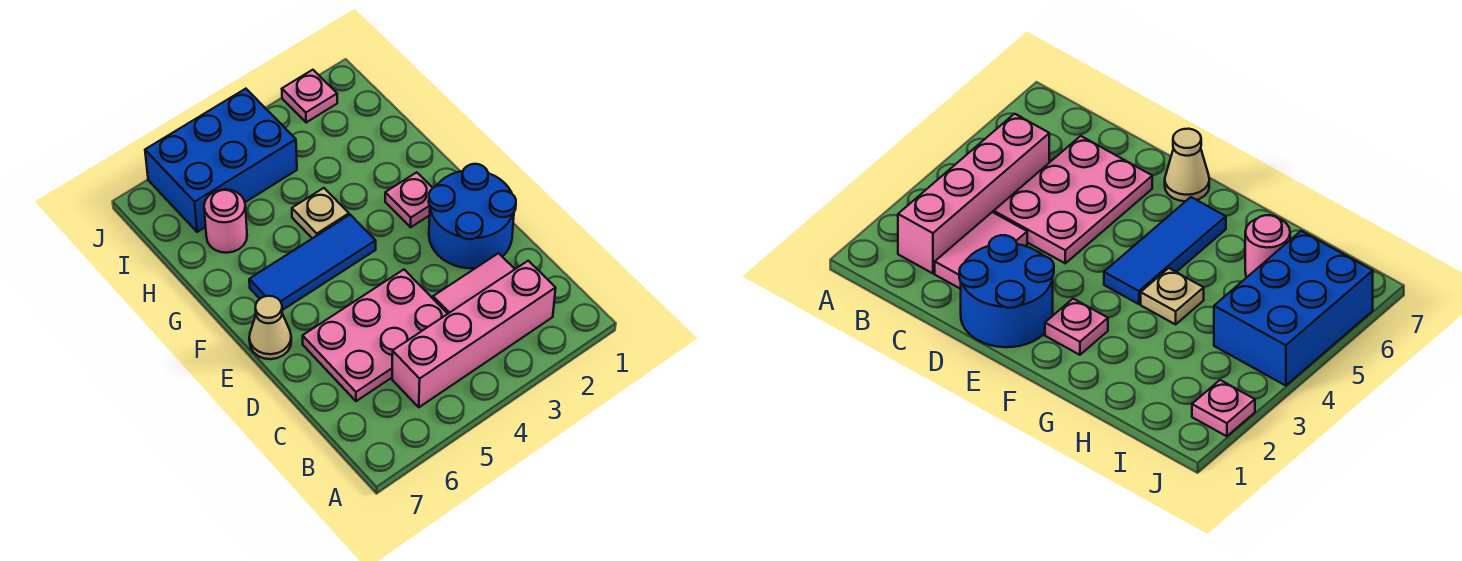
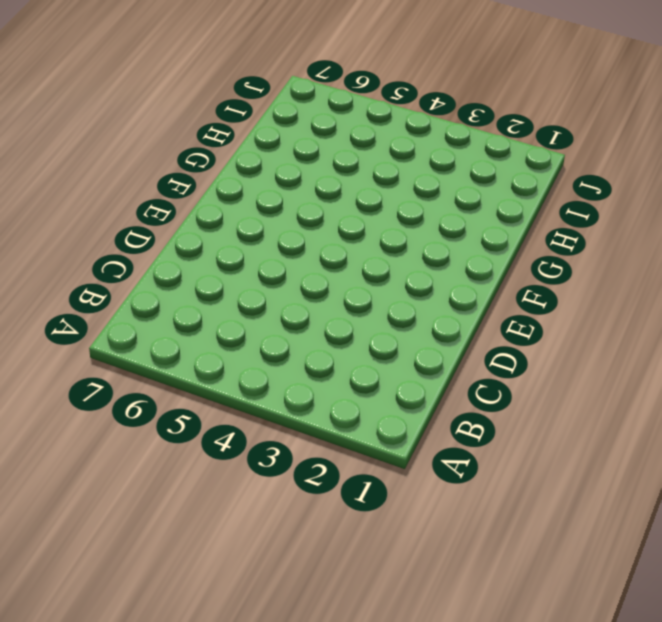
none -> pink brick B2:B5 level 1
none -> pink tile C2:C3 level 1

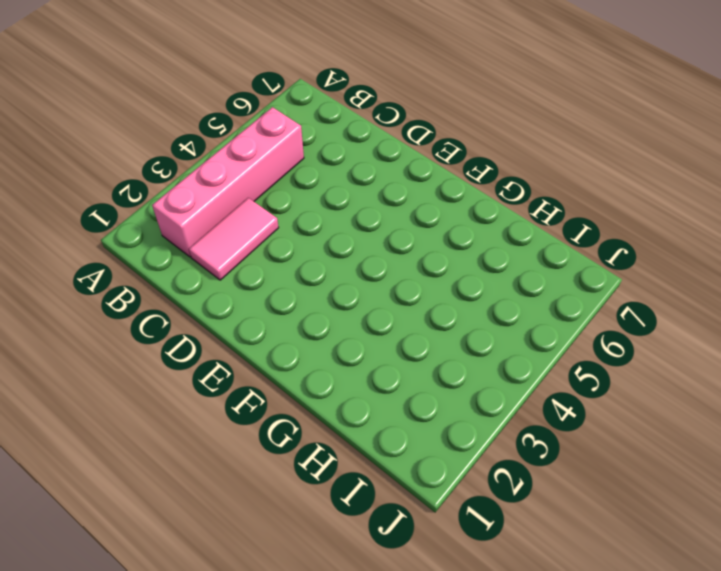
none -> pink plate C4:D6 level 1
none -> blue round brick D1:E2 level 1

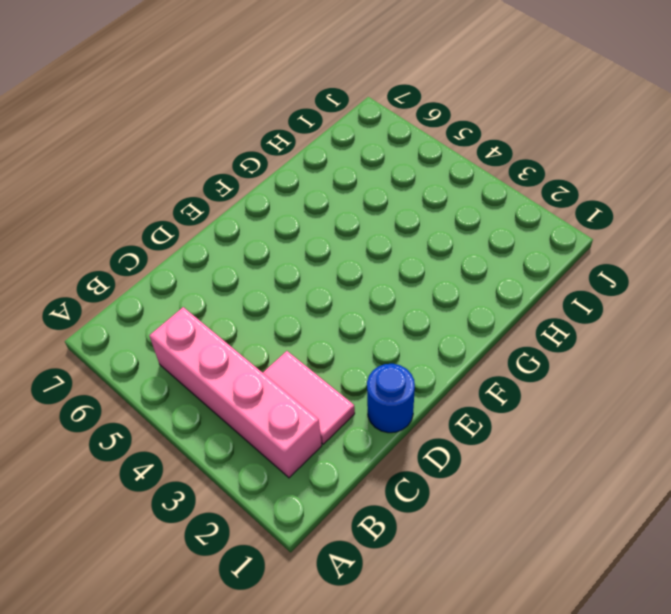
blue round brick D1 level 1 -> blue round brick D1:E2 level 1
none -> pink plate C4:D6 level 1
none -> tan cone E7 level 1

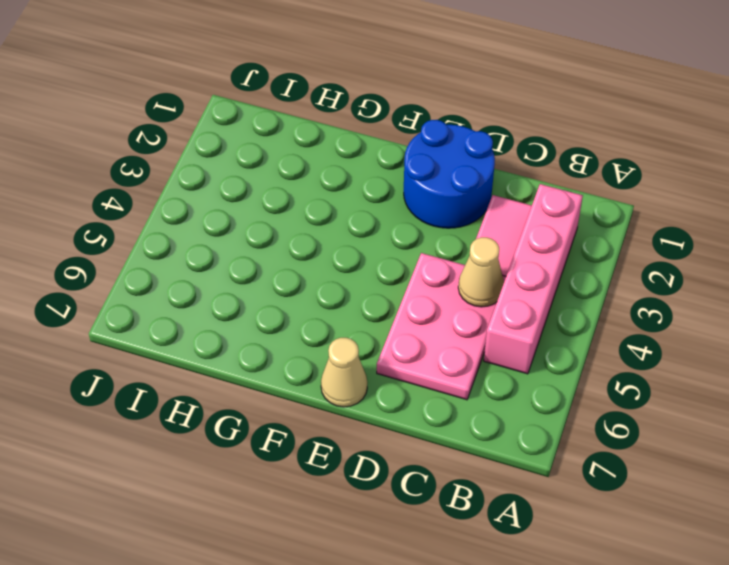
tan cone C4 level 2 -> none
none -> pink plate F2 level 1
none -> blue tile F4:F6 level 1

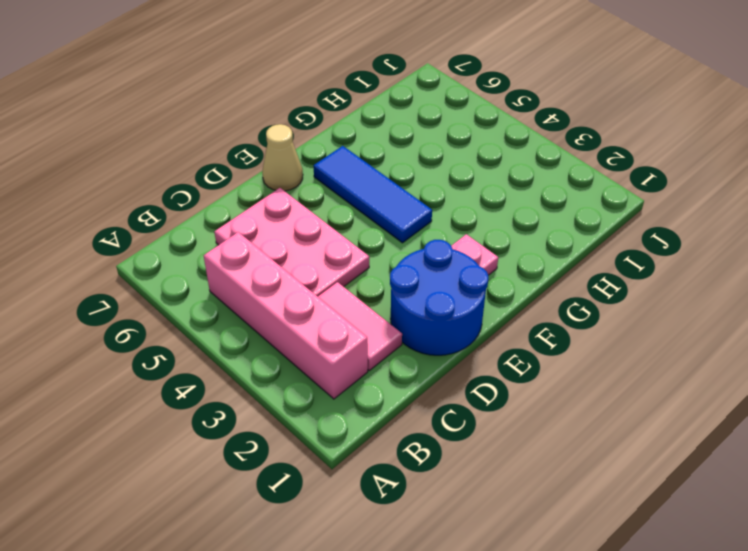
none -> tan plate G4 level 1
none -> pink round brick H6 level 1

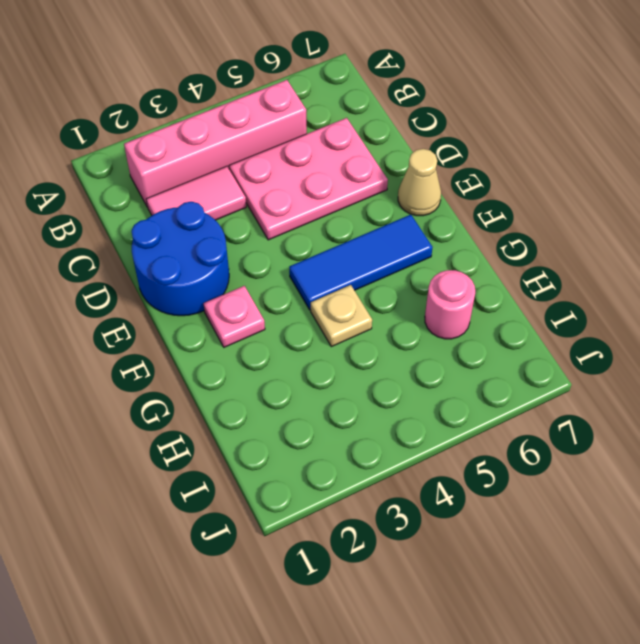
none -> blue brick I4:J6 level 1
none -> pink plate J2 level 1

